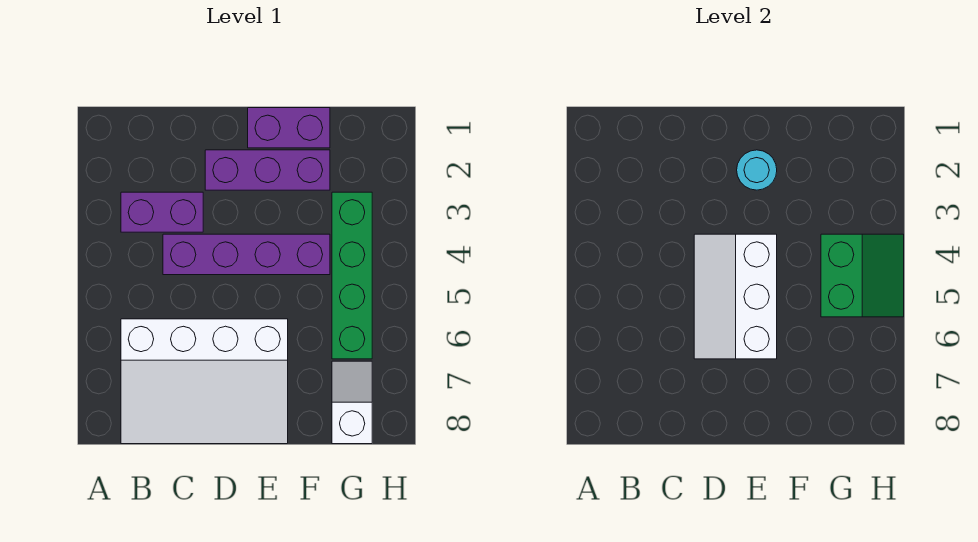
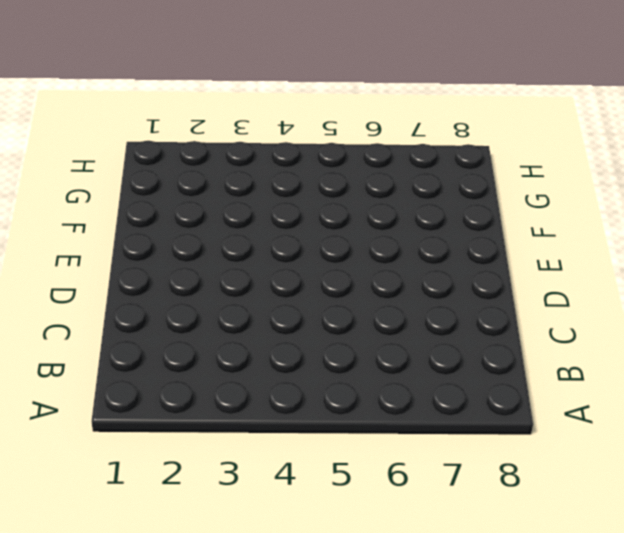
none -> purple brick B3:C3 level 1
none -> white slope B6:E8 level 1 top 6

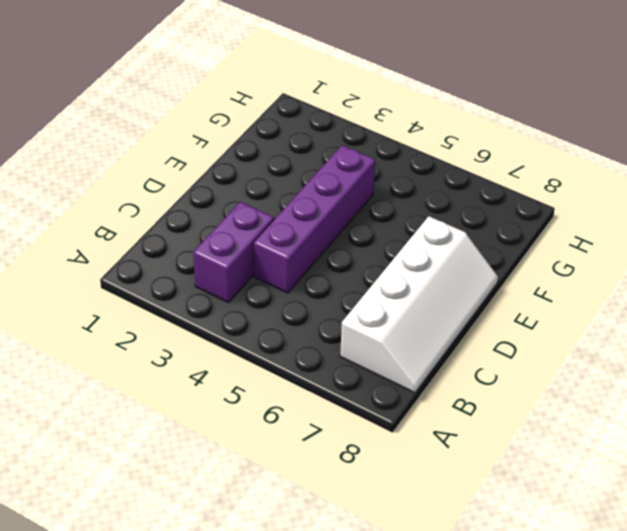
white slope B7:E8 level 1 top 7 -> white slope B6:E8 level 1 top 6
none -> purple brick D2:F2 level 1
none -> purple brick E1:F1 level 1

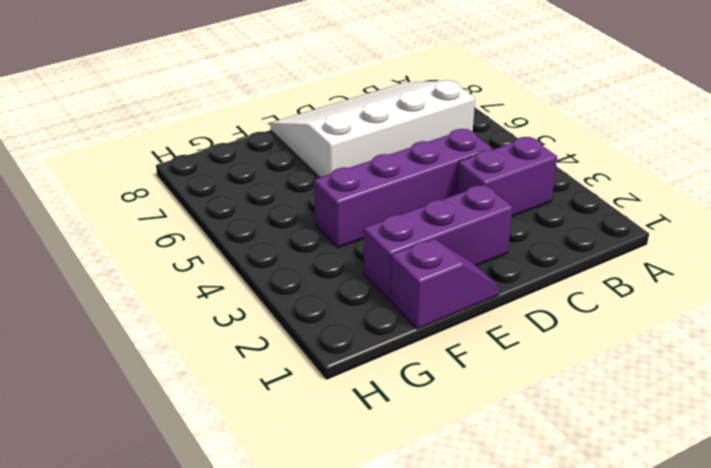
purple slope E1:F1 level 1 top F -> purple brick E1:F1 level 1
none -> green brick G3:G6 level 1
none -> white slope G7:G8 level 1 top 8

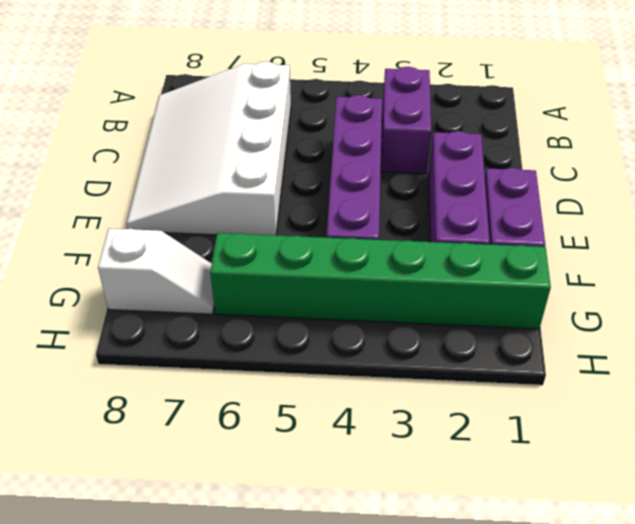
green brick G1:G6 level 1 -> green brick G3:G6 level 1
none -> white slope D4:E6 level 2 top E
none -> cyan round brick E2 level 2

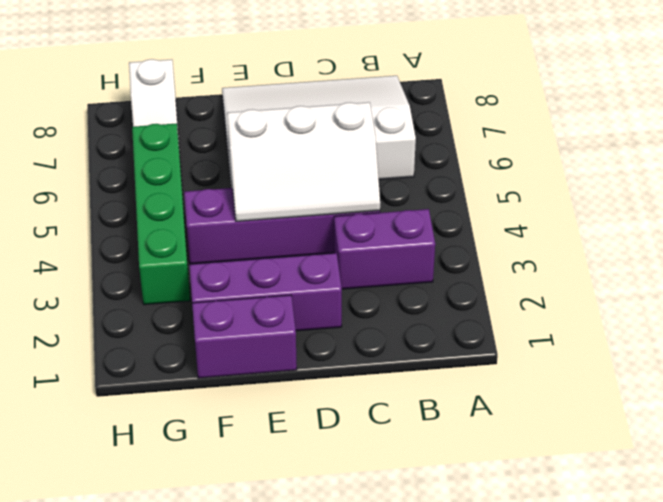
white slope C4:E5 level 2 top 5 -> white slope D4:E6 level 2 top E
none -> cyan round brick E2 level 2
none -> green slope G4:H5 level 2 top G

